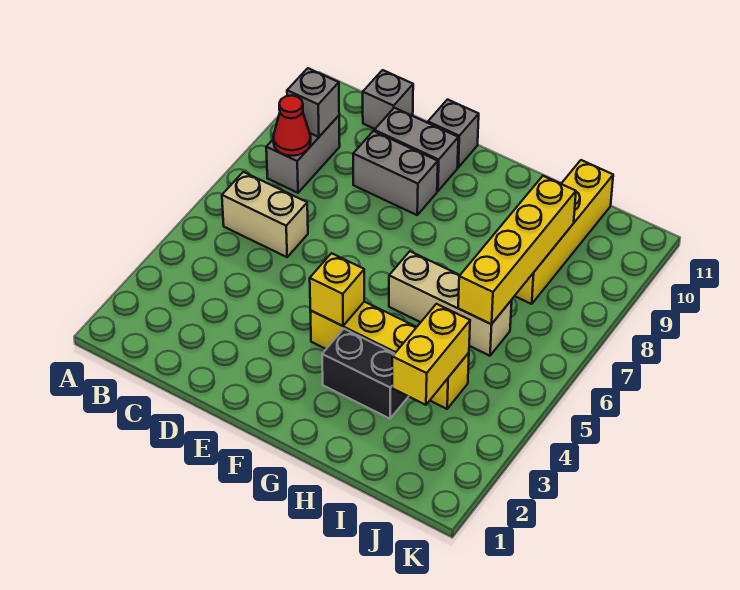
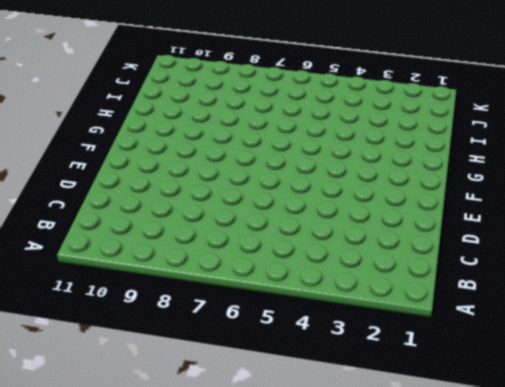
none -> tan brick B6:C6 level 1
none -> grey brick B8:B9 level 1
none -> grey brick C11 level 1

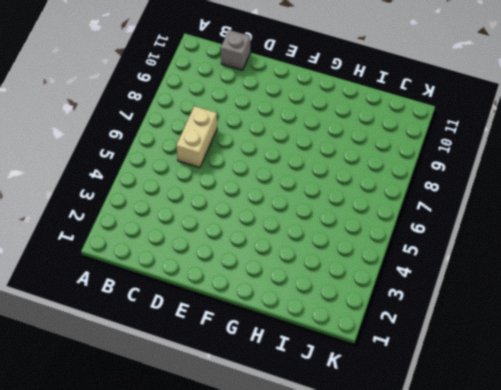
tan brick C6:C7 level 1 -> tan brick B6:C6 level 1
none -> grey brick B8:B9 level 1
none -> grey brick D9:E9 level 1
none -> grey brick D10:E10 level 1

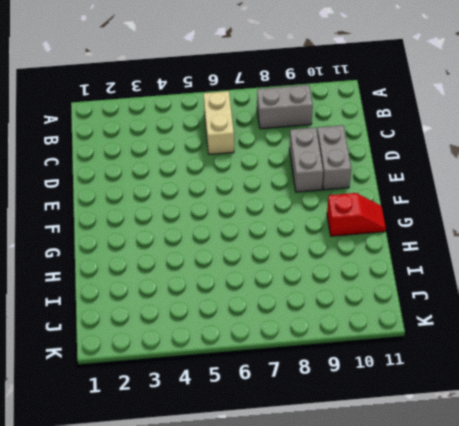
red slope G10:G11 level 1 top 10 -> none
none -> grey brick C11 level 1
none -> grey brick E11 level 1
none -> yellow brick F4:I4 level 1

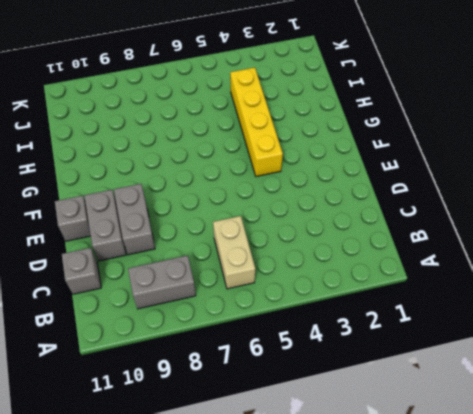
none -> black brick G3:H3 level 1
none -> tan brick G6:I6 level 1
none -> yellow brick I8:I11 level 1

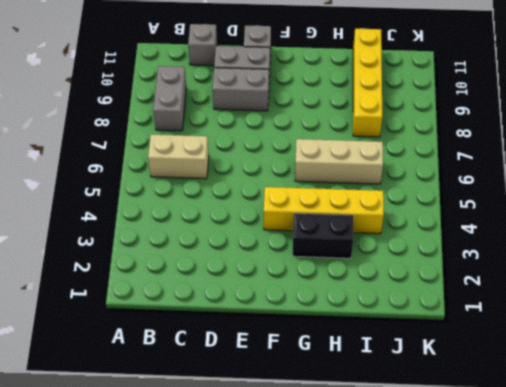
none -> red cone B8 level 2
none -> grey brick B9 level 2
none -> yellow brick F4 level 2

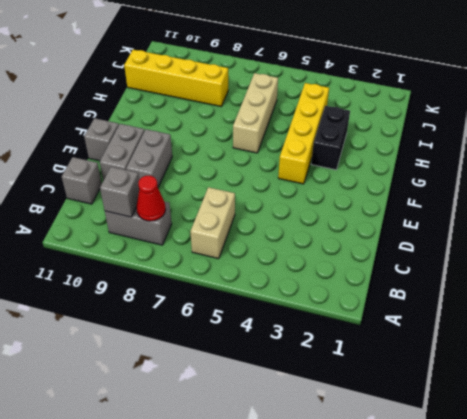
none -> yellow brick F4 level 2
none -> yellow brick I3:I4 level 2
none -> yellow brick I6:I9 level 2

